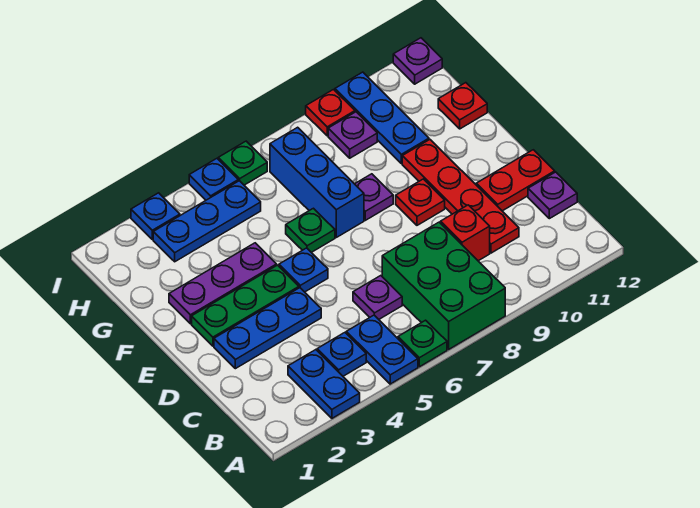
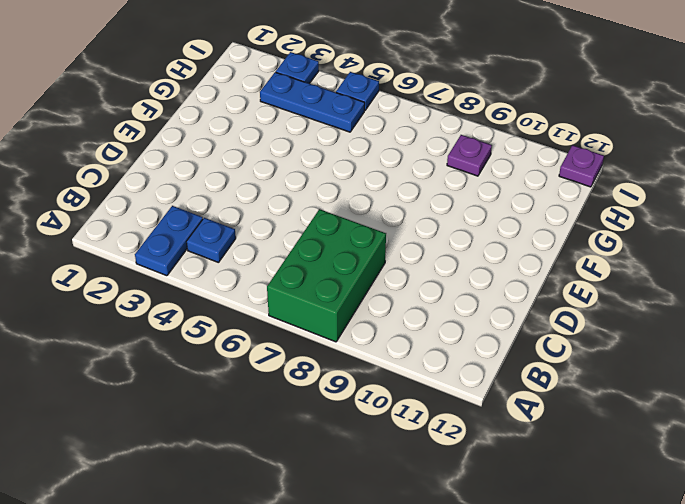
none -> blue plate A5:B5 level 1
none -> green plate A6 level 1
none -> purple plate C6 level 1

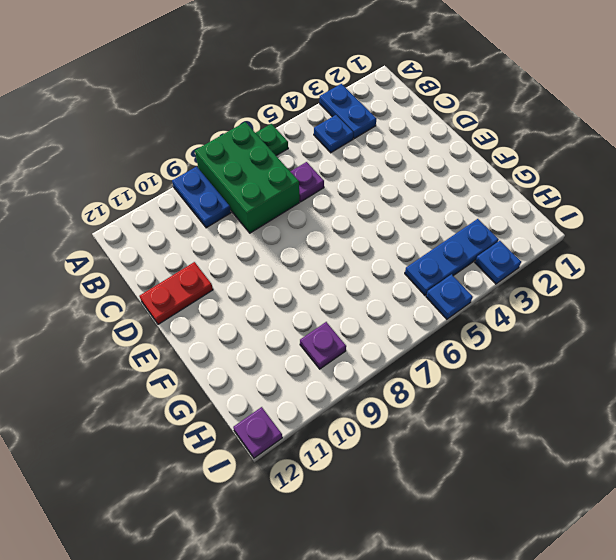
blue plate A9:B9 level 1 -> blue plate A5:B5 level 1
none -> red brick C9 level 1
none -> red plate C10:F10 level 1
none -> purple plate C12 level 1

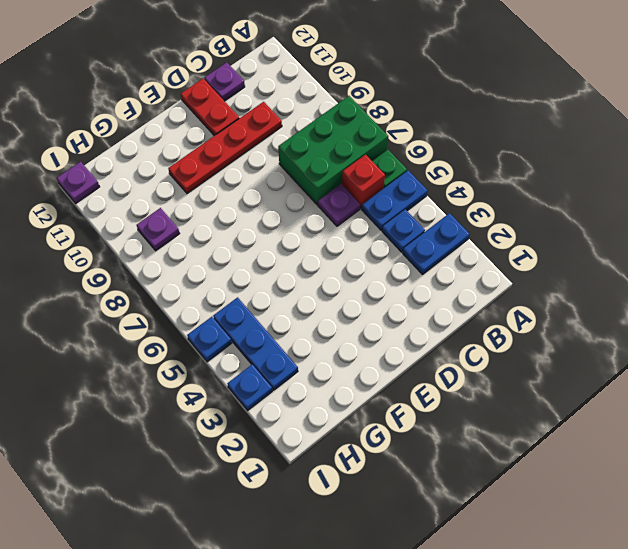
red brick B6 level 1 -> red brick C9 level 1
none -> blue plate D2:D4 level 1
none -> green plate E2:E4 level 1
none -> blue plate E5 level 1

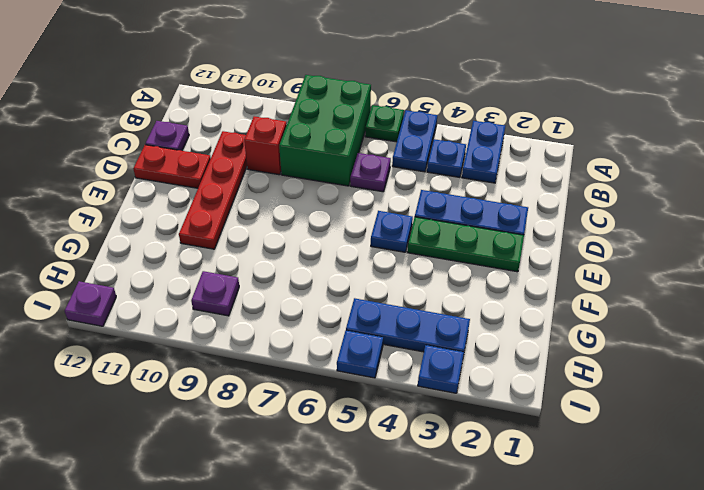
none -> red plate E9 level 1
none -> purple plate F2:F4 level 1
none -> green plate F6 level 1

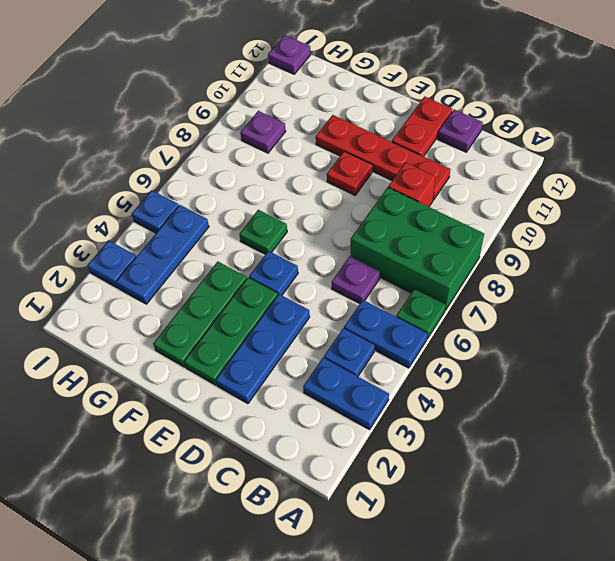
green plate F2:F4 level 1 -> purple plate F2:F4 level 1
none -> blue brick F7:H7 level 1
none -> purple plate F8 level 1
none -> blue plate G10:I10 level 1

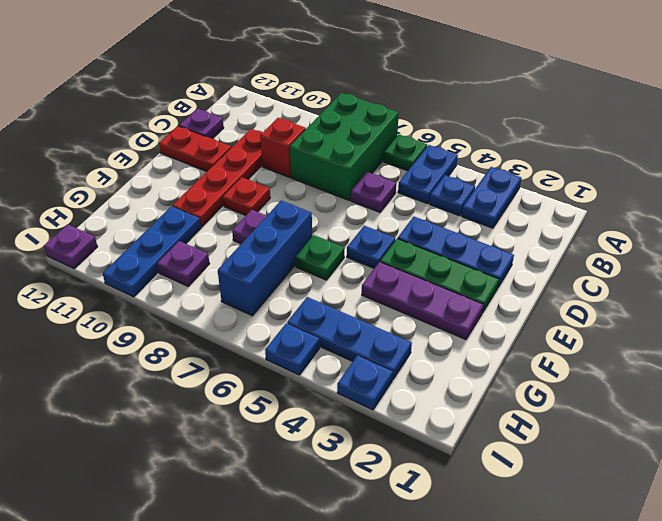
none -> red plate G12 level 1
none -> green plate I6 level 1
none -> red plate I9 level 1

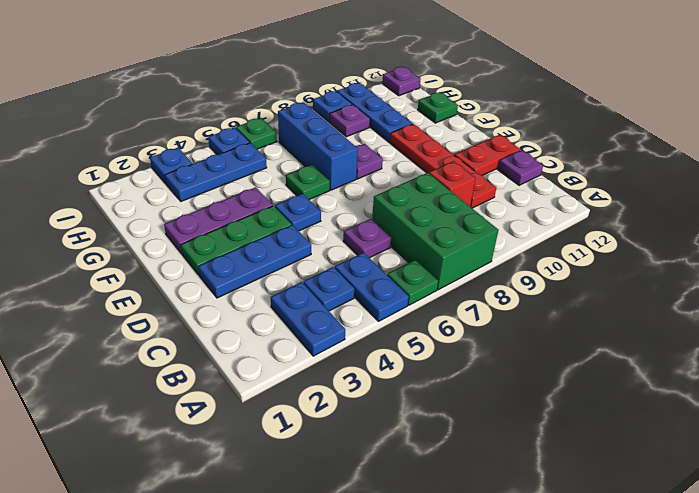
green plate G12 level 1 -> red plate G12 level 1
blue plate I9 level 1 -> red plate I9 level 1
none -> red plate E9 level 1

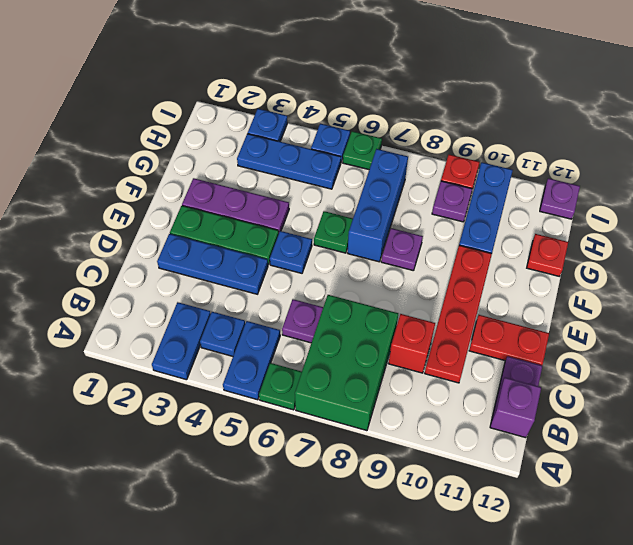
purple brick B12 level 1 -> none
none -> red plate E9 level 1

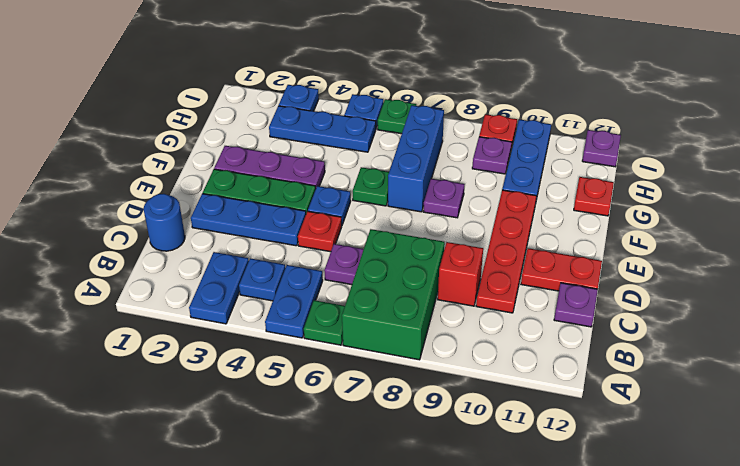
blue round brick C1 level 1 -> none
red plate D5 level 1 -> red plate E9 level 1

